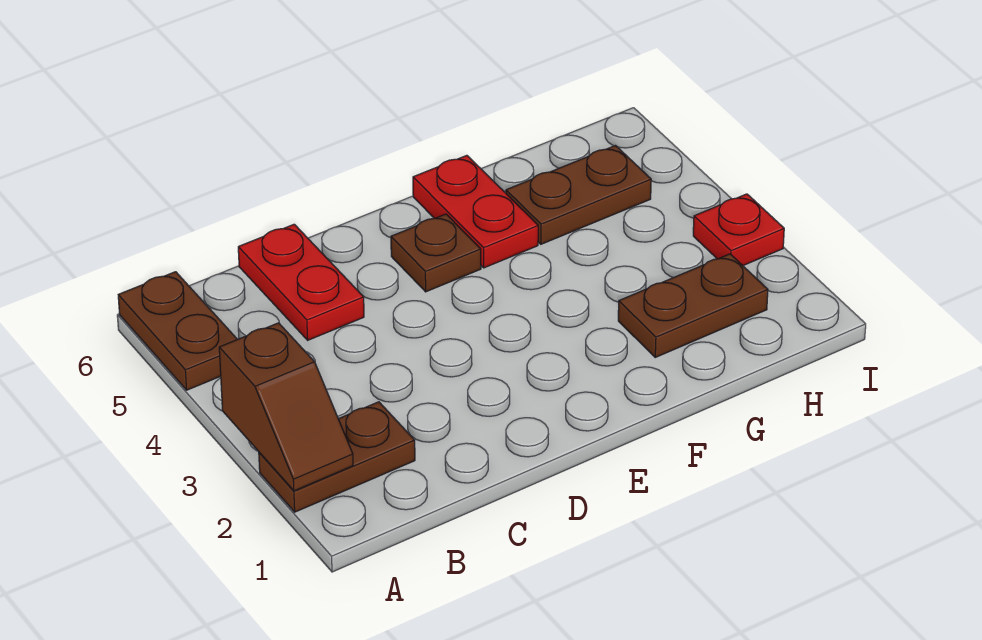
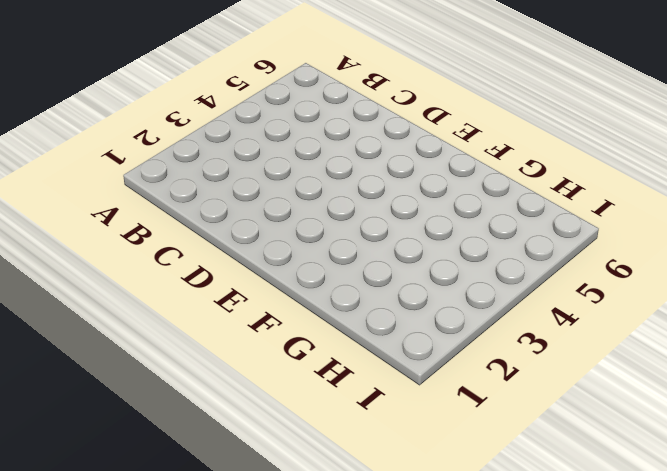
none -> brown plate A2:B2 level 1
none -> brown plate A5:A6 level 1

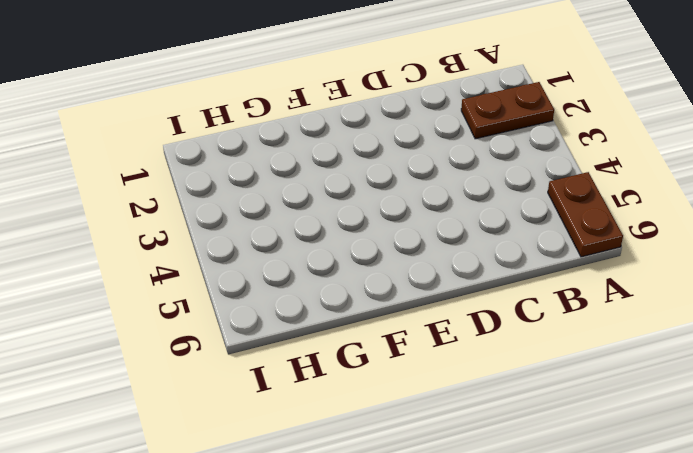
none -> red plate C5:C6 level 1
none -> brown plate E5 level 1

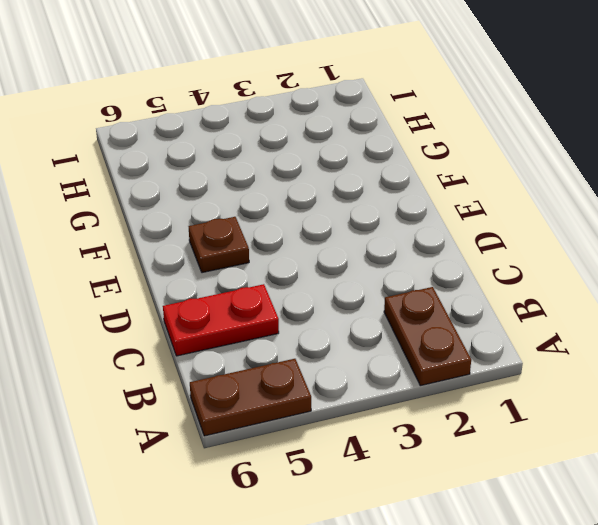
none -> red plate F5:F6 level 1
none -> brown plate G2:H2 level 1

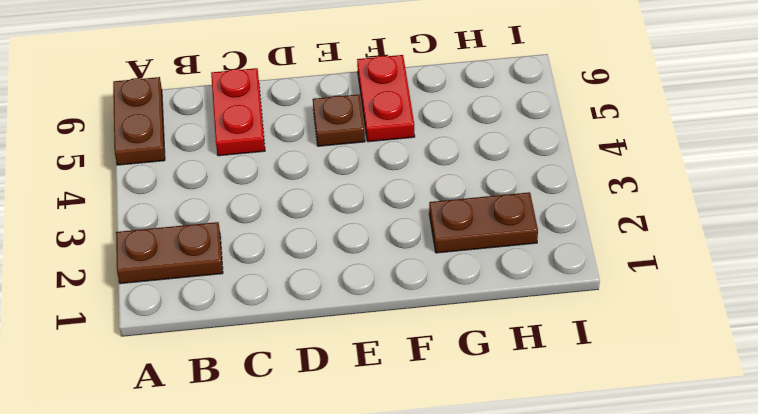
none -> brown plate G5:H5 level 1
none -> red plate I3 level 1

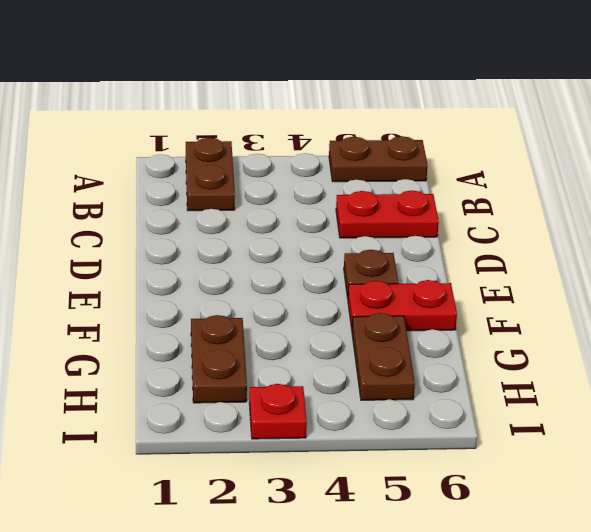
none -> brown slope A2:A3 level 2 top 3

